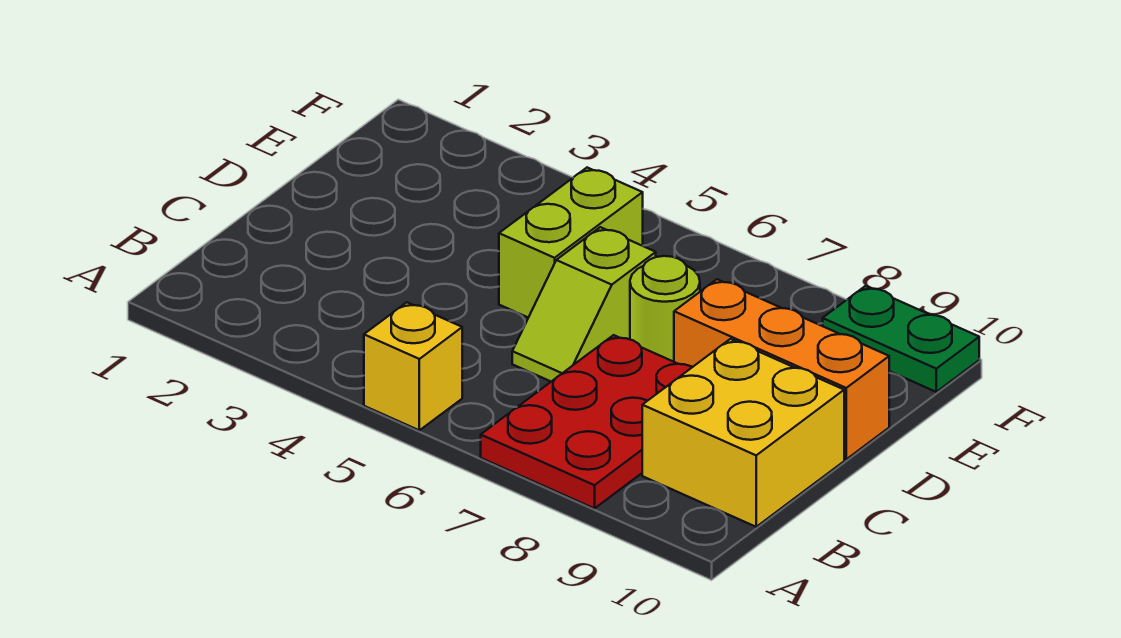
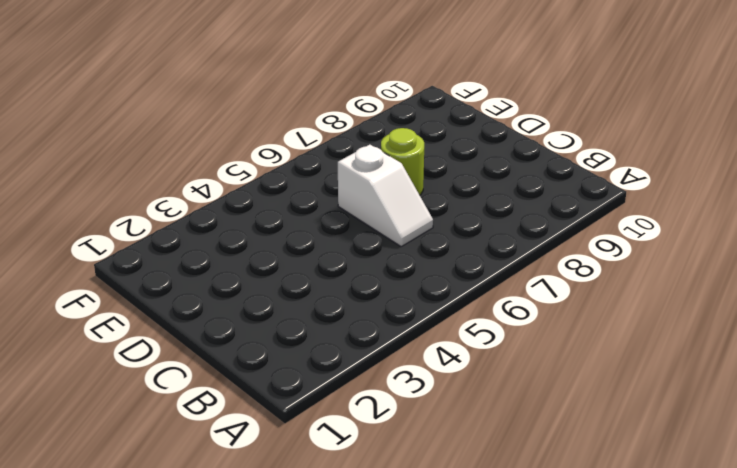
white slope C6:D6 level 1 top D -> lime slope C6:D6 level 1 top D
none -> yellow brick A5 level 1
none -> red plate A7:C8 level 1

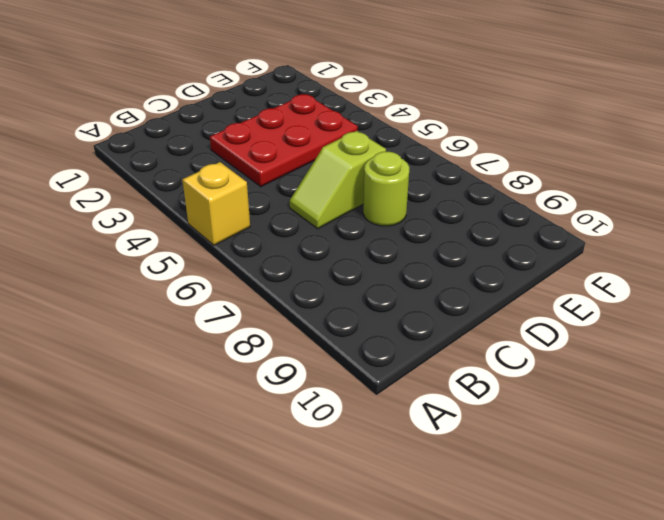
red plate C3:E4 level 1 -> red plate A7:C8 level 1
none -> yellow brick B9:C10 level 1
none -> lime brick D5:E5 level 1

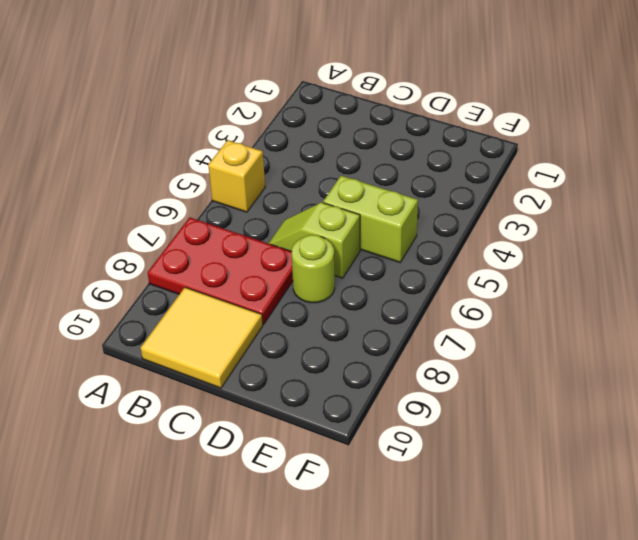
yellow tile B9:C10 level 1 -> yellow brick B9:C10 level 1
none -> orange brick D8:D10 level 1
none -> green plate F9:F10 level 1

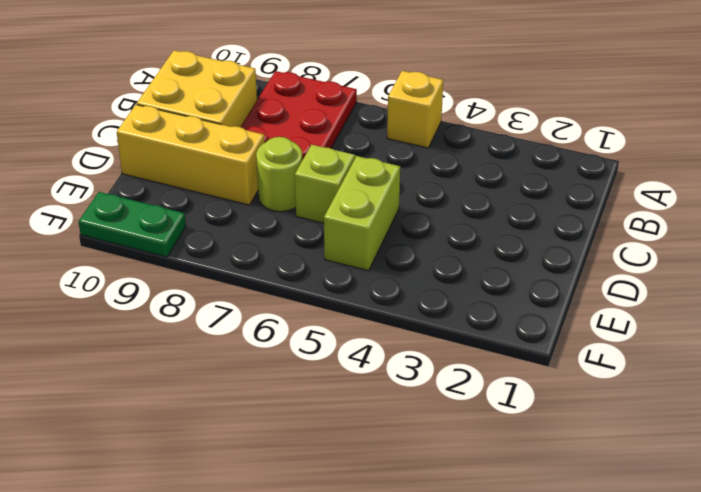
yellow brick D8:D10 level 1 -> orange brick D8:D10 level 1

